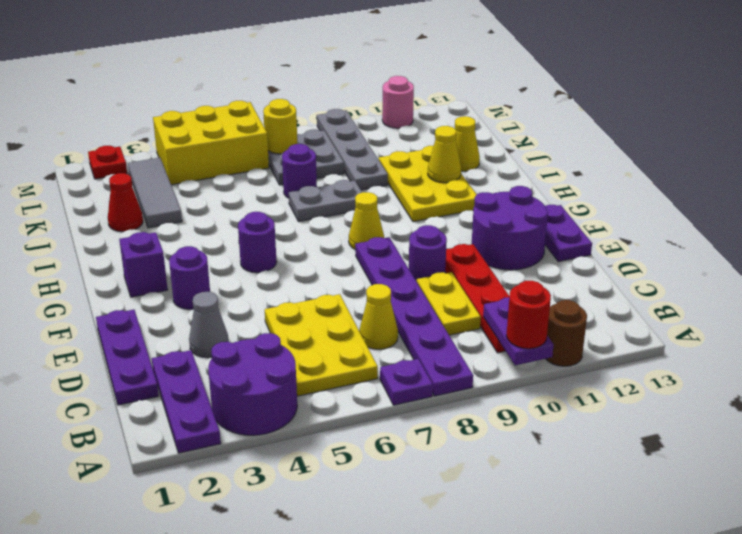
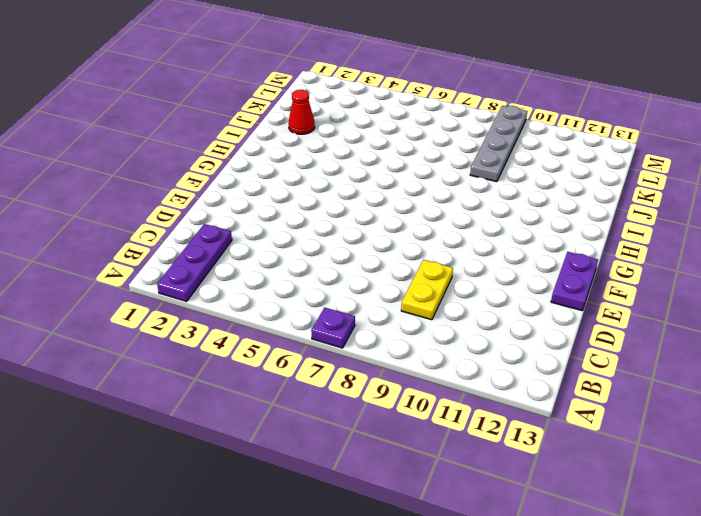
none -> purple round brick A3:B4 level 1
none -> purple plate A8:F8 level 1
none -> brown round brick A11 level 1
none -> yellow plate B5:D6 level 1

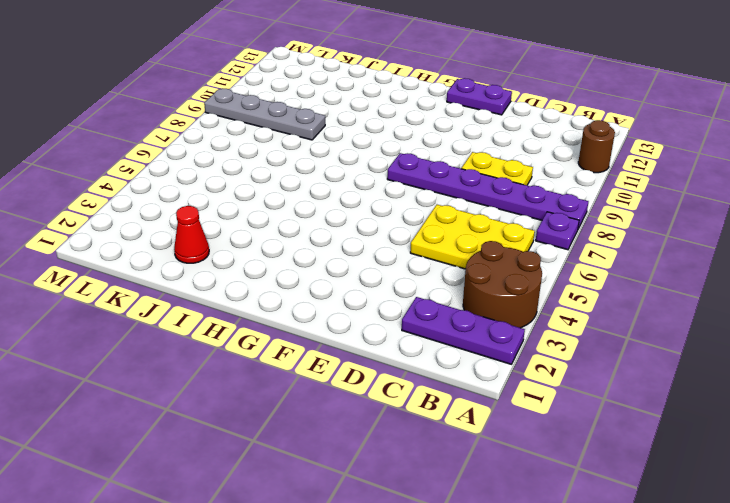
brown round brick A3:B4 level 1 -> purple round brick A3:B4 level 1
none -> red plate B10:E10 level 1
none -> purple plate C1:E1 level 1
none -> yellow cone C7 level 1
none -> grey cone D3 level 1

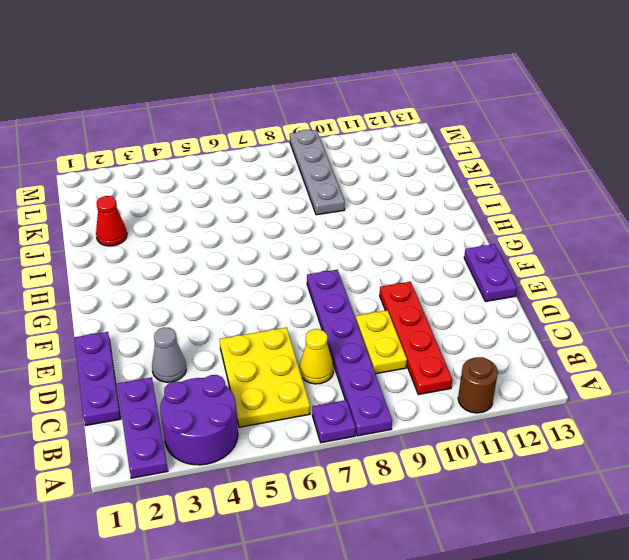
none -> purple round brick E9 level 1
none -> purple round brick E11:F12 level 1
none -> purple round brick F3 level 1
none -> purple brick G2 level 1

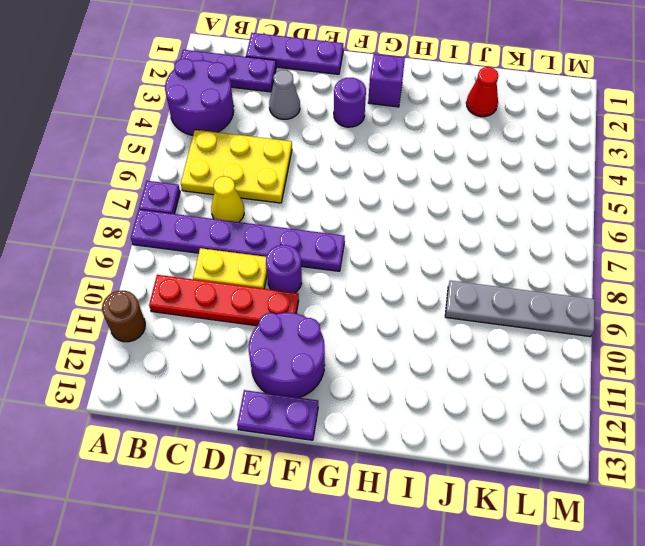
none -> purple round brick G5 level 1
none -> yellow cone G8 level 1
none -> yellow plate H10:J11 level 1
none -> grey plate I7:I8 level 1

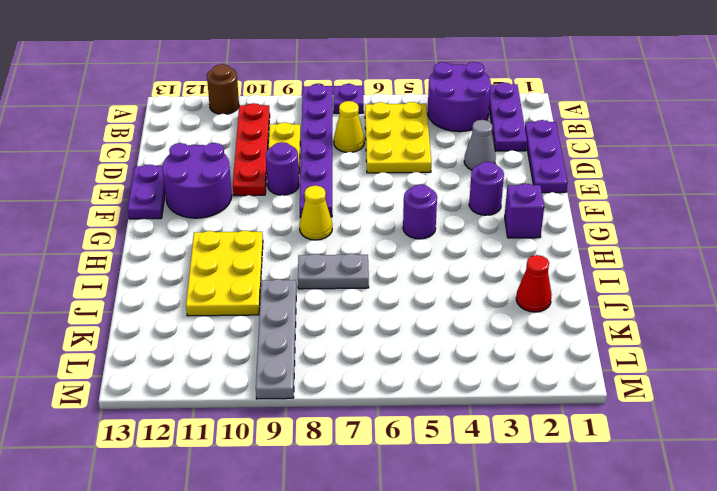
none -> grey tile J3:L3 level 1
none -> purple round brick J7 level 1
none -> yellow cone J12 level 1
none -> grey plate K7:L8 level 1

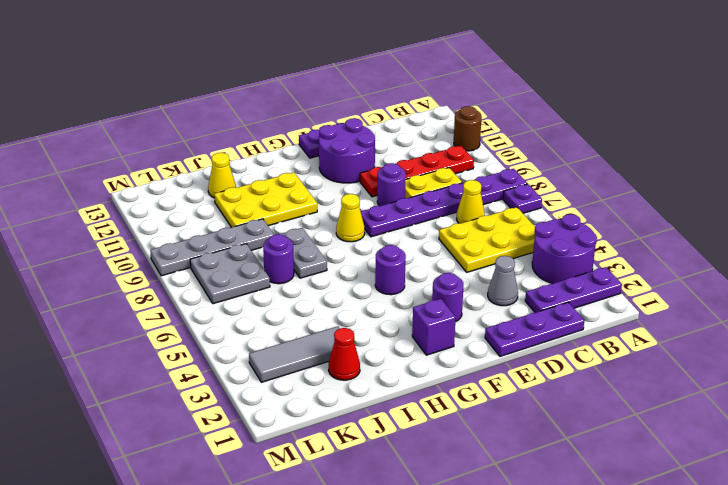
none -> yellow brick L4:M6 level 1
none -> red plate M2 level 1
none -> pink round brick M11 level 1
none -> purple plate A10:B10 level 2

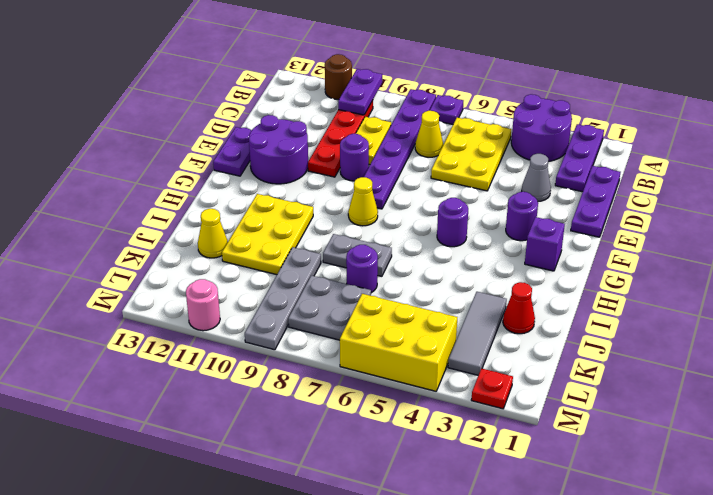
none -> yellow cone I11 level 2
none -> yellow round brick L7 level 2
none -> red round brick A10 level 3

